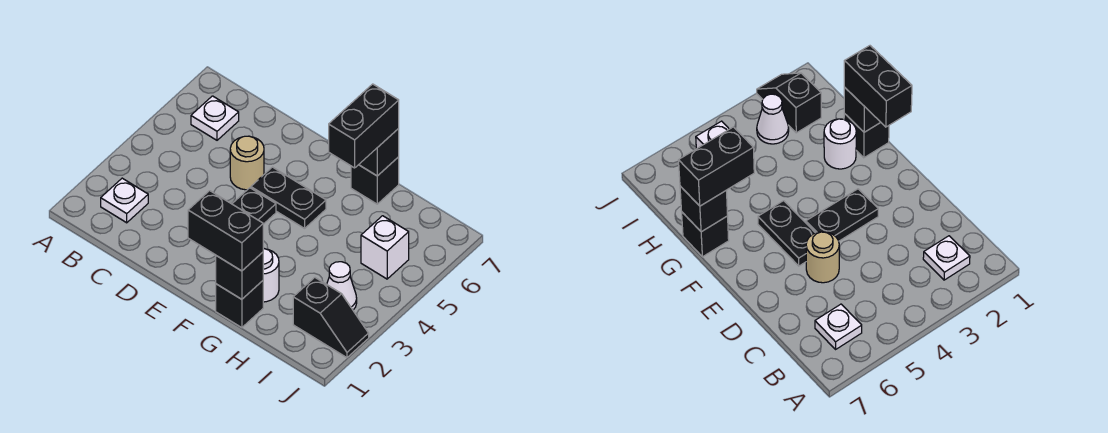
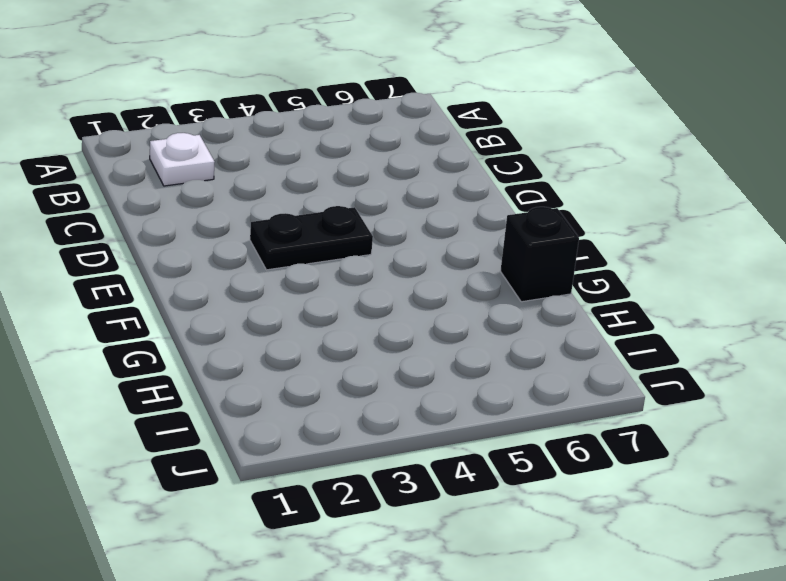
none -> white plate B6 level 1
none -> tan round brick D5 level 1
none -> black plate E5:F5 level 1

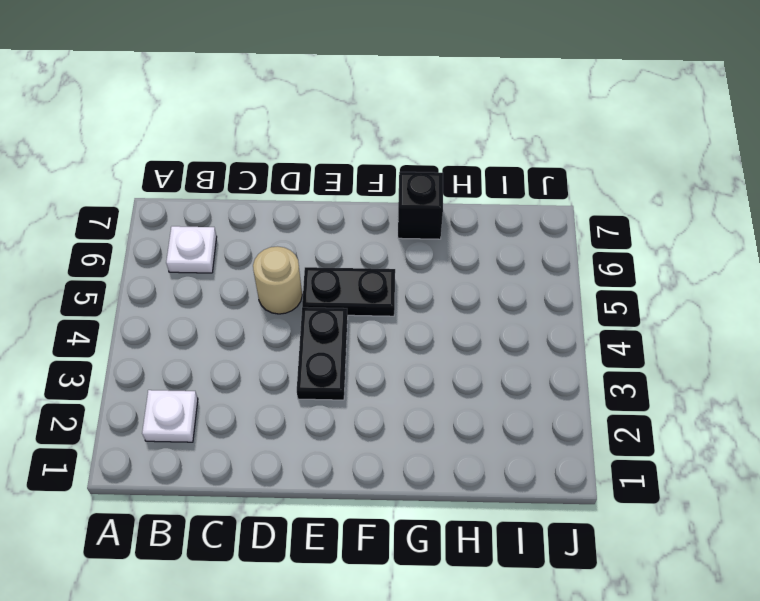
none -> black brick G1 level 1
none -> white round brick G2 level 1
none -> black slope I2:J2 level 1 top I

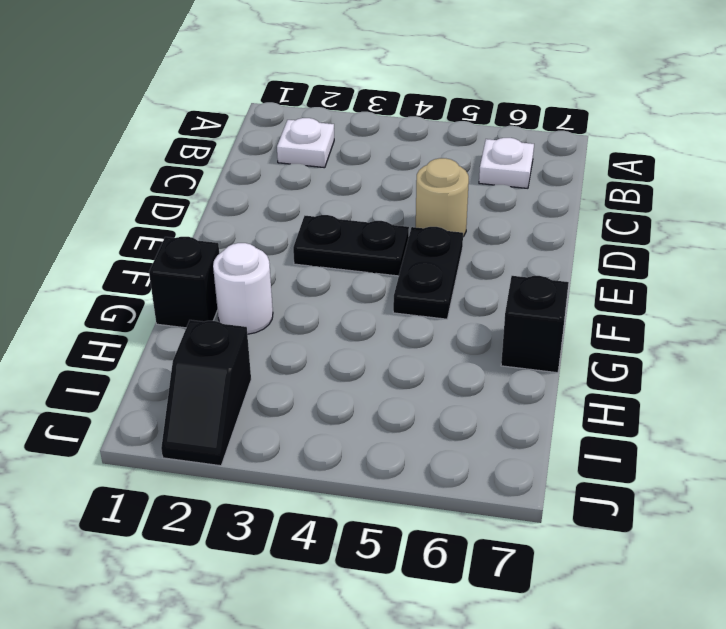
none -> white cone I3 level 1
none -> white brick I5 level 1
none -> black brick G1 level 2

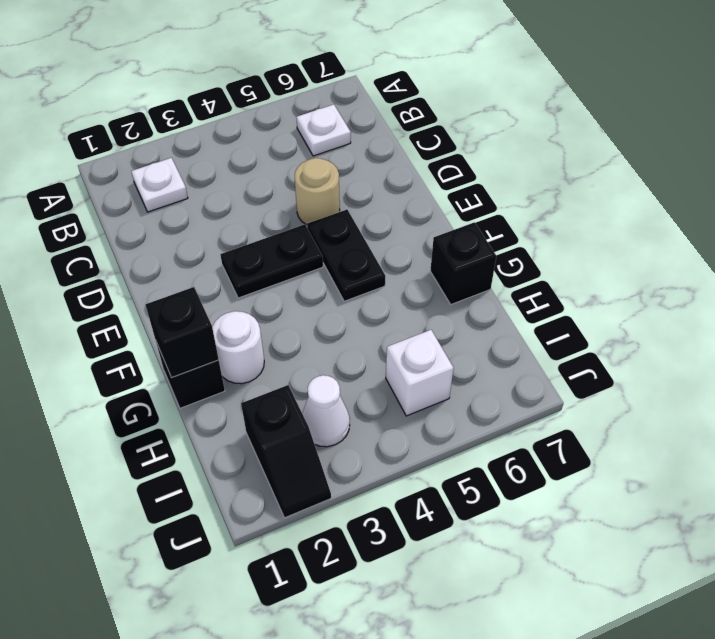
none -> black brick G7 level 2
none -> black brick F1:G1 level 3
none -> black brick G6:G7 level 3

